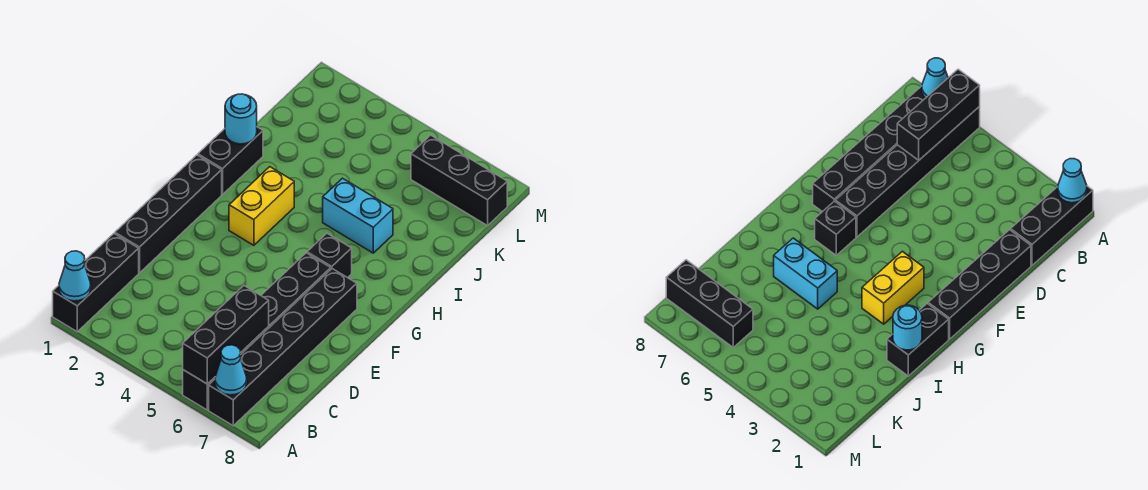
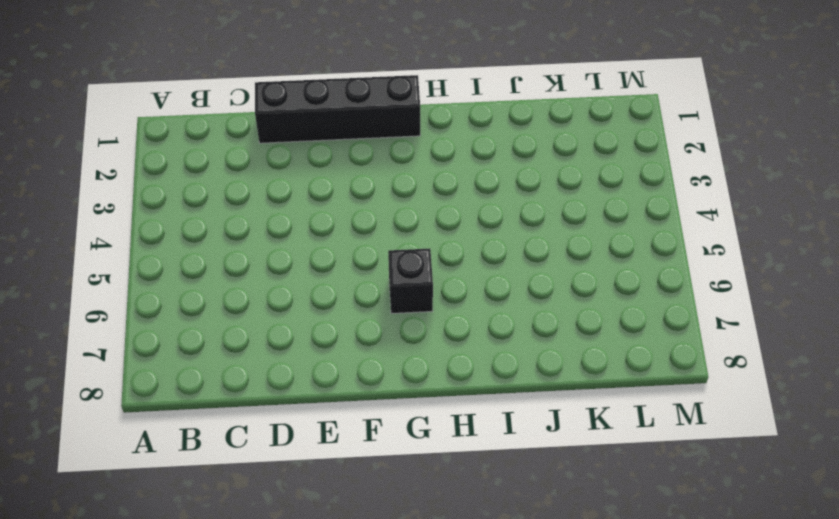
none -> black brick A1:C1 level 1
none -> black brick A6:F6 level 1
none -> black brick A7:F7 level 1

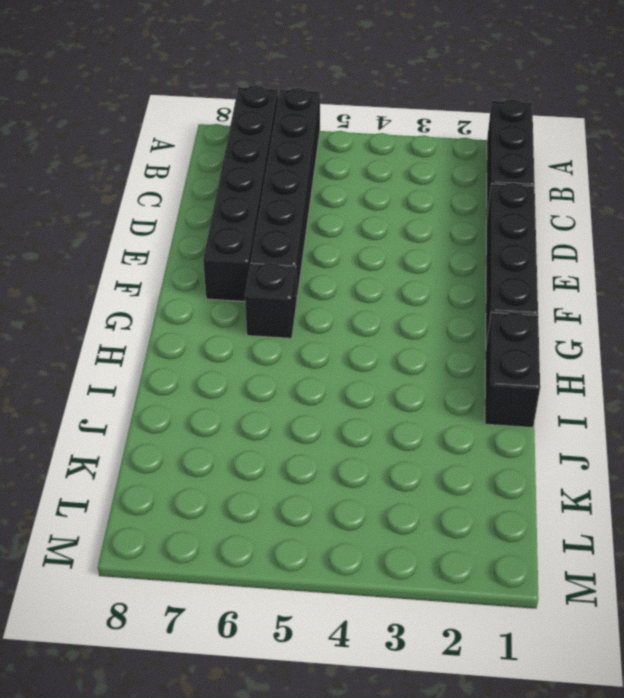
none -> yellow brick G3:H3 level 1
none -> cyan brick I5:I6 level 1
none -> black brick L6:L8 level 1

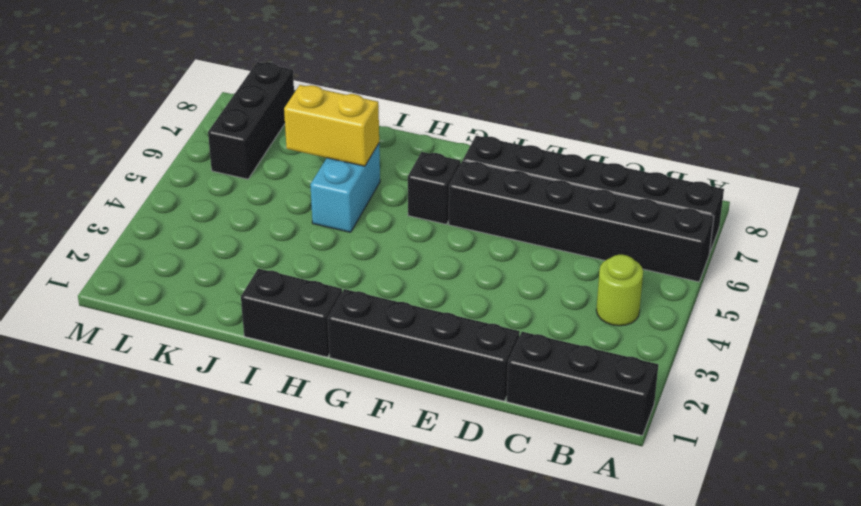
lime round brick B4 level 1 -> none
yellow brick I6:J6 level 2 -> yellow brick G3:H3 level 1
none -> cyan cone A1 level 2
none -> black brick A6:C6 level 2
none -> cyan cone A7 level 2

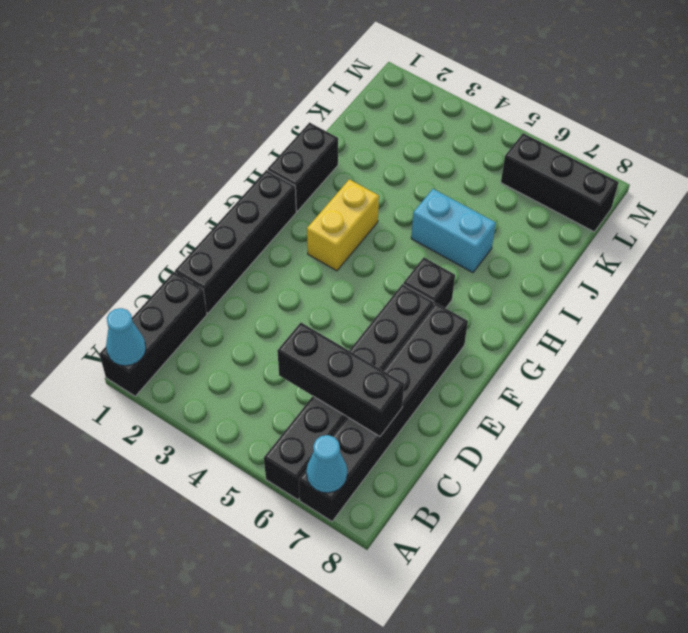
black brick C5:C7 level 2 -> black brick A6:C6 level 2
none -> cyan round brick I1 level 2

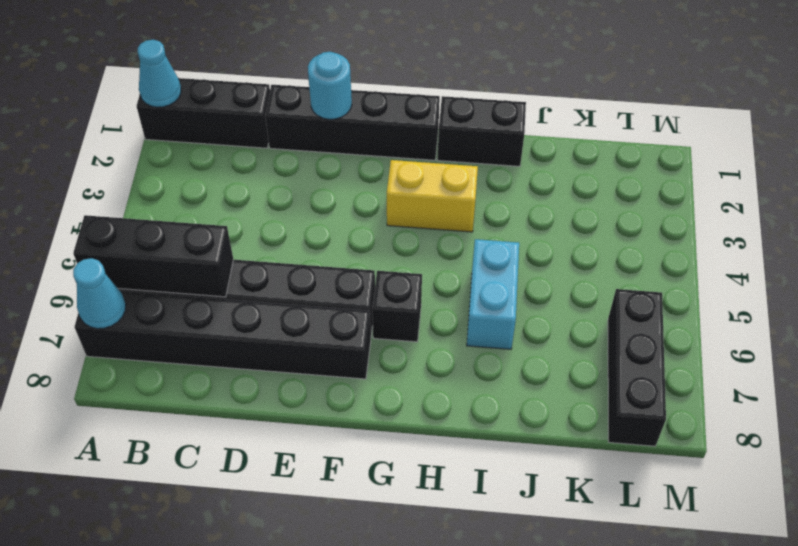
cyan round brick E1 level 2 -> cyan round brick I1 level 2

